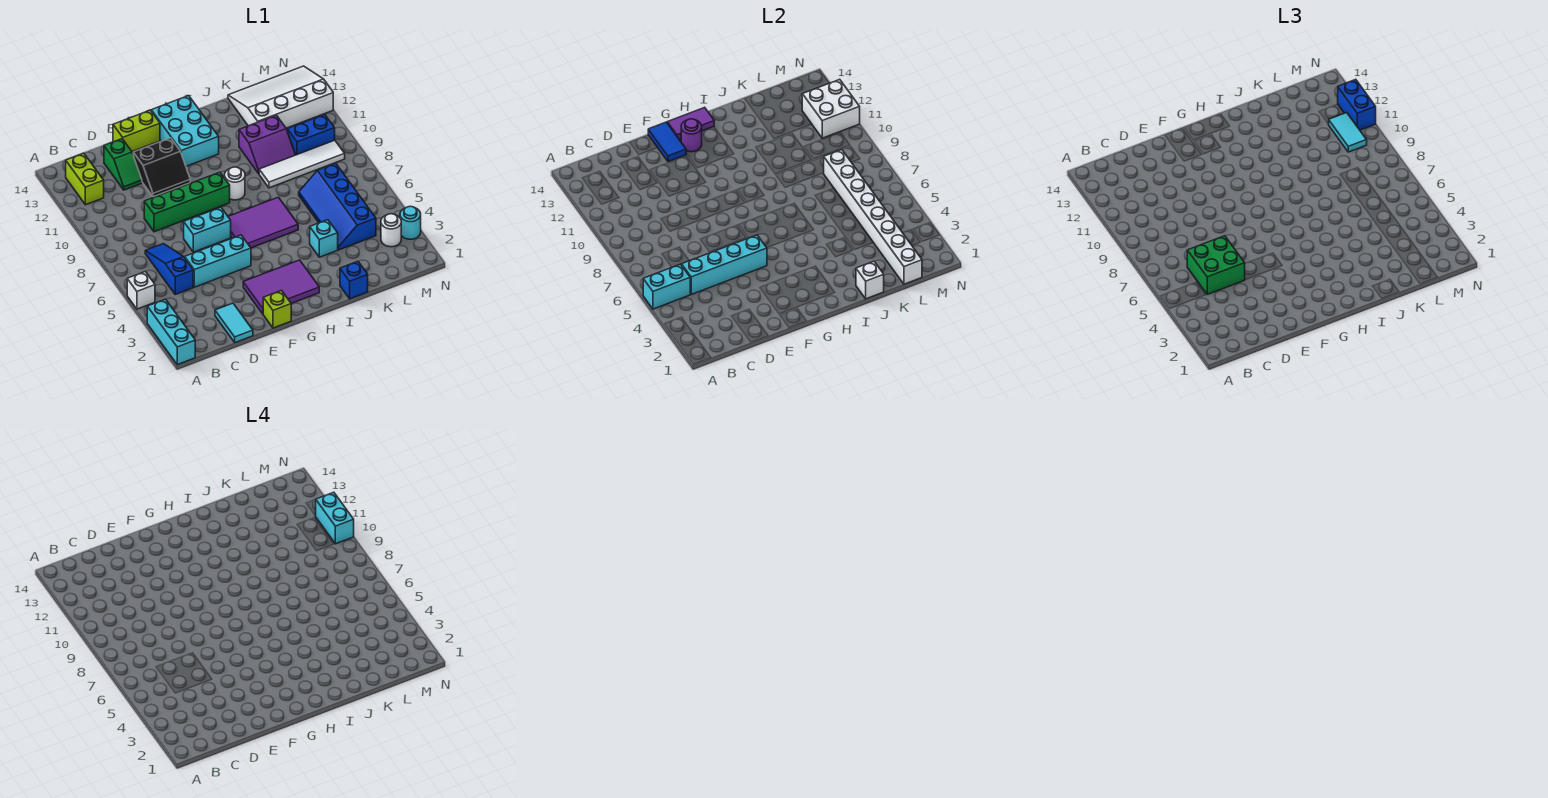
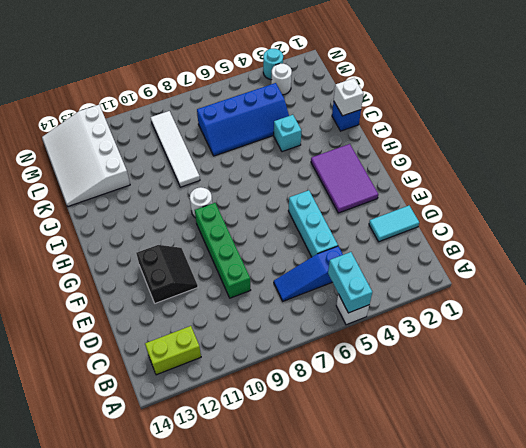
none -> cyan brick A1:A3 level 1
none -> green slope D12:D13 level 1 top 13
none -> cyan brick E7:F7 level 1
none -> lime brick E14:F14 level 1

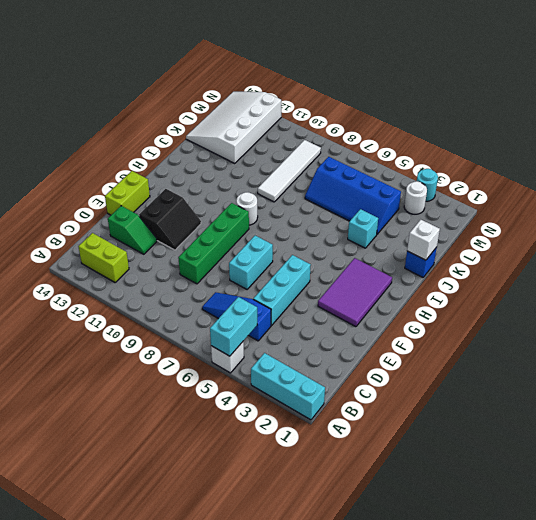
none -> cyan tile D1:D2 level 1
none -> lime brick F1 level 1
none -> purple tile G6:I7 level 1
none -> cyan brick G12:H14 level 1

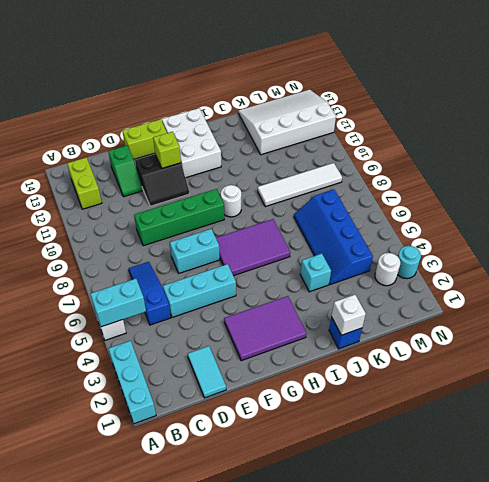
lime brick F12 level 2 -> lime brick F1 level 1
white brick G12:H14 level 1 -> cyan brick G12:H14 level 1
none -> purple slope J10:K11 level 1 top 11
none -> blue brick L10:M10 level 1
none -> cyan brick C5:F5 level 2
none -> blue tile F13:F14 level 2

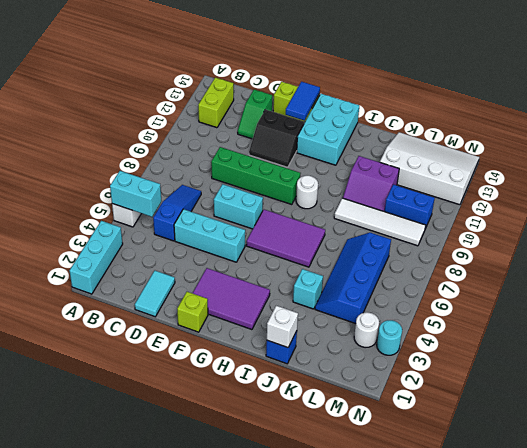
none -> cyan brick C5:F5 level 2
none -> purple round brick G13 level 2
none -> purple tile G14:H14 level 2
none -> white brick L1:L8 level 2

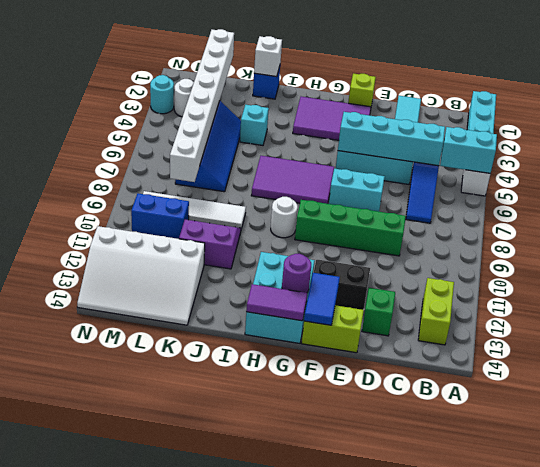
none -> white brick M11:N12 level 2
none -> green brick C5:D6 level 3
none -> cyan tile M10:M11 level 3
none -> blue brick N11:N12 level 3

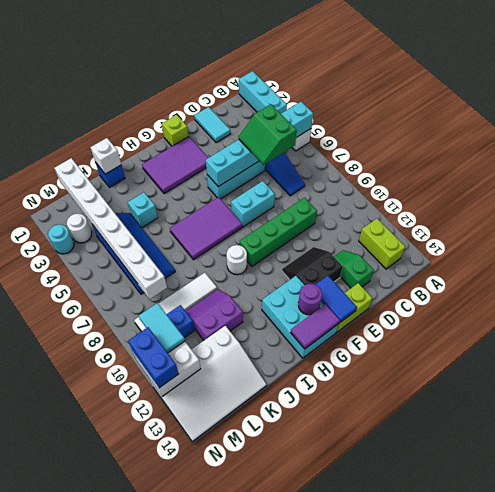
green slope C5:D6 level 3 top C -> green brick C5:D6 level 3
none -> cyan brick N10:N11 level 4

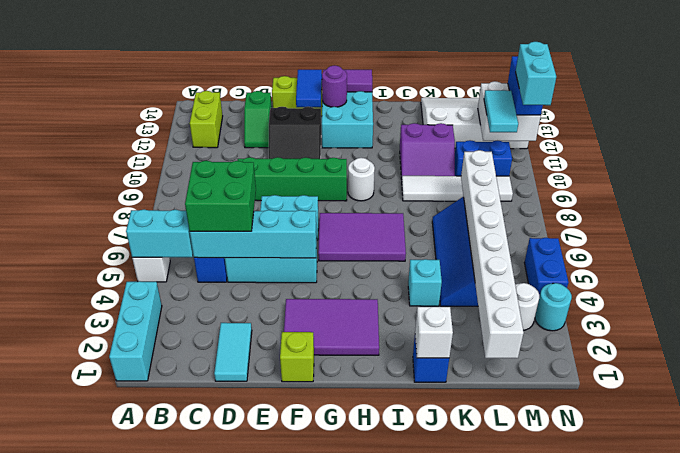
blue brick N4:N5 level 1 -> none

